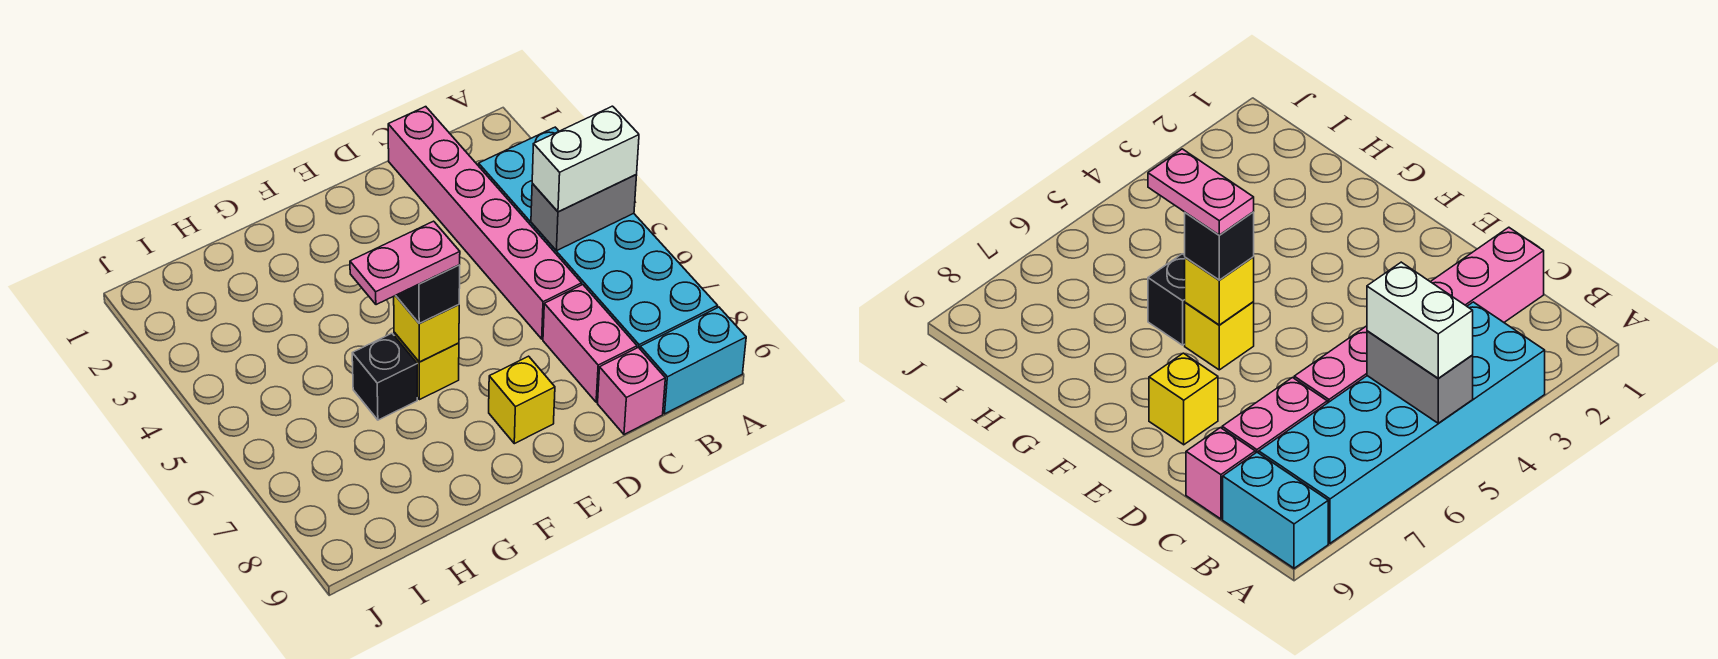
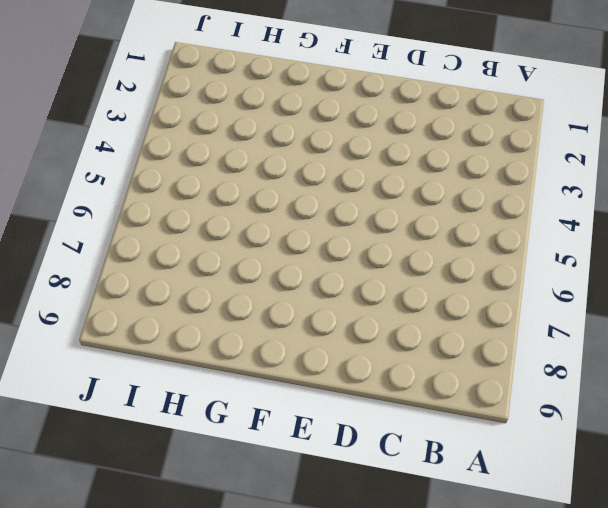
none -> cyan brick A3:B8 level 1
none -> cyan brick A9:B9 level 1
none -> pink brick C1:C6 level 1

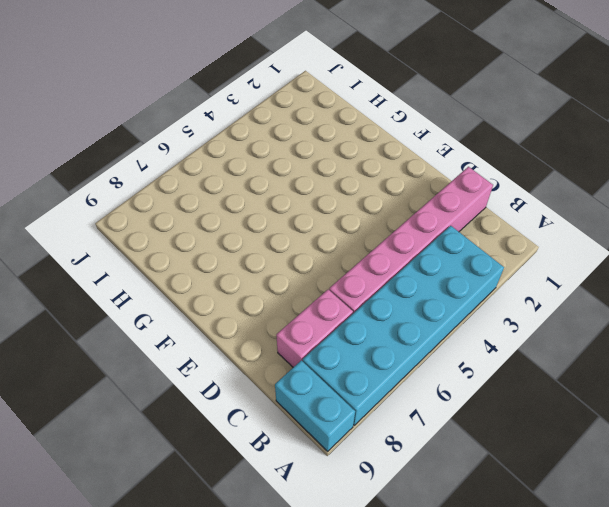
none -> pink brick C9 level 1
none -> yellow brick E8 level 1
none -> yellow brick F6 level 1

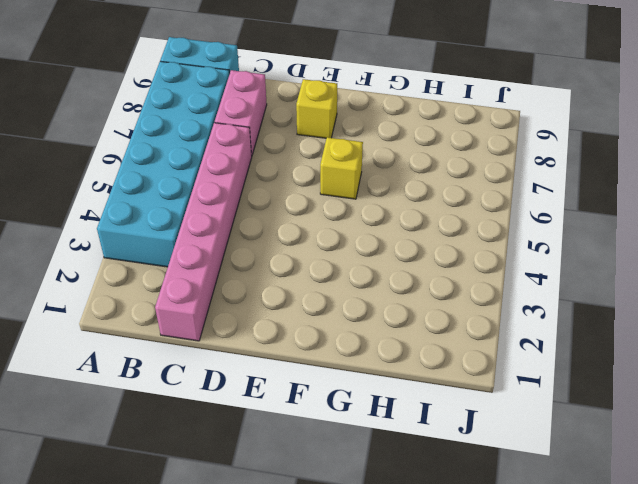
none -> pink brick C9 level 1
none -> black brick G6 level 1
none -> grey brick A5:B5 level 2

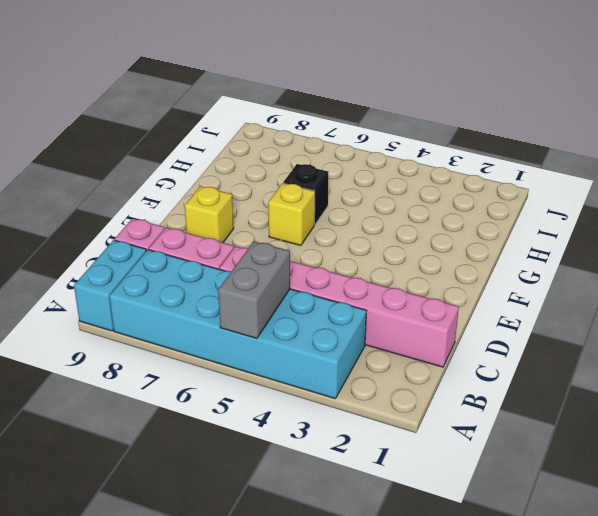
none -> yellow brick F6 level 2
none -> white brick A5:B5 level 3
none -> black brick F6 level 3

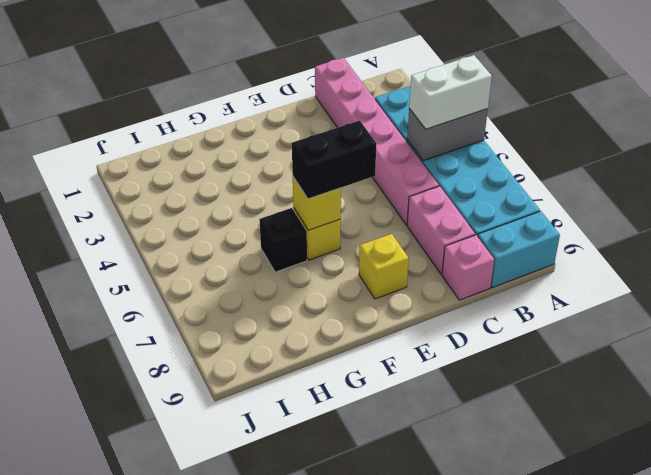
black brick E6:F6 level 3 -> black brick F6 level 3
none -> pink plate F6:G6 level 4

